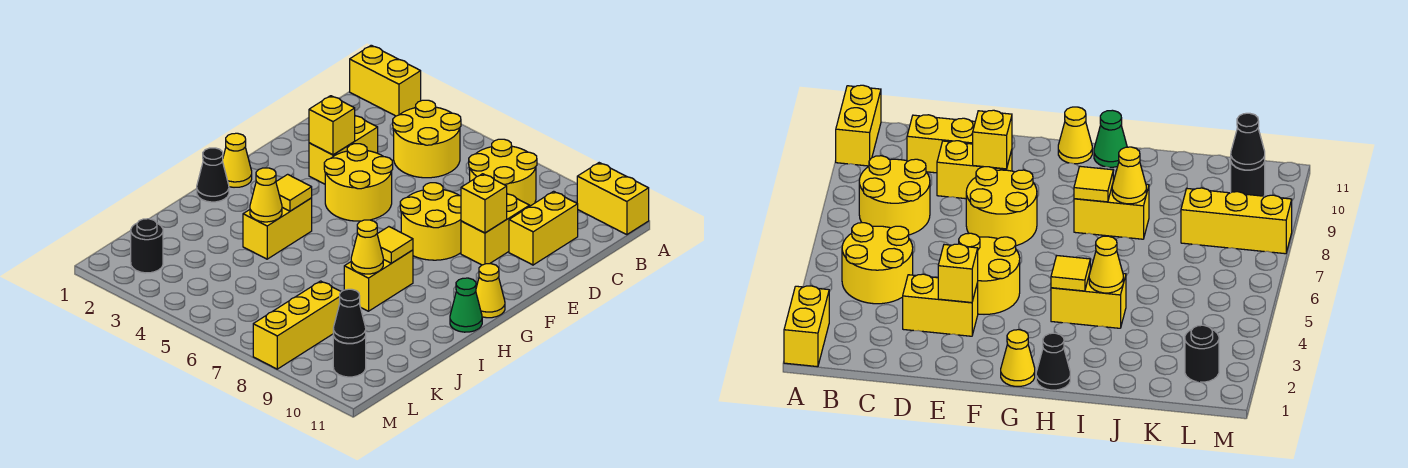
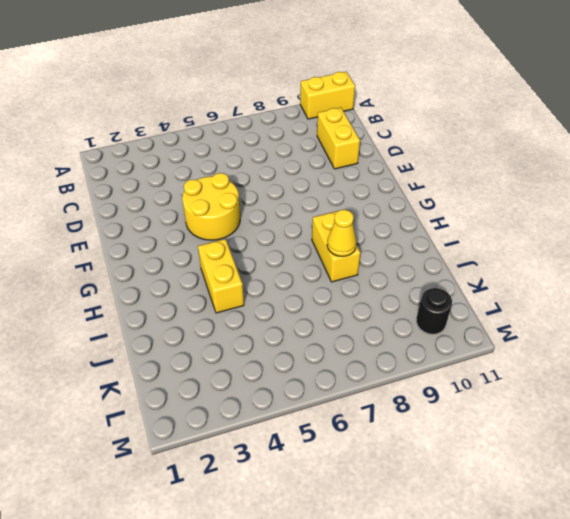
none -> yellow brick A1:A2 level 1
none -> yellow round brick B4:C5 level 1
none -> yellow round brick B7:C8 level 1

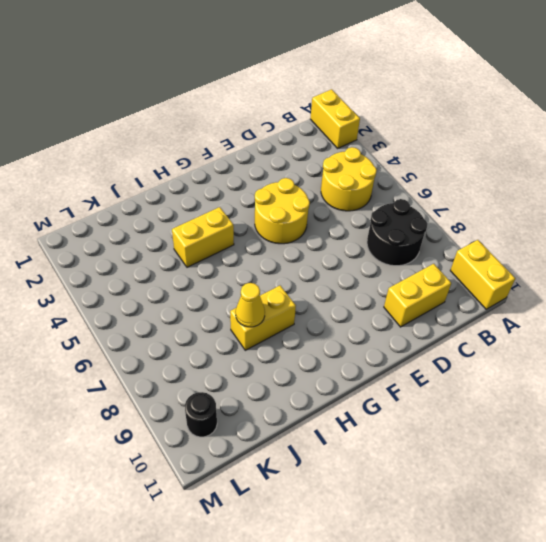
black round brick B7:C8 level 1 -> yellow round brick B7:C8 level 1
none -> yellow brick D3:E3 level 1
none -> yellow brick D9:E9 level 1
none -> yellow round brick E7:F8 level 1

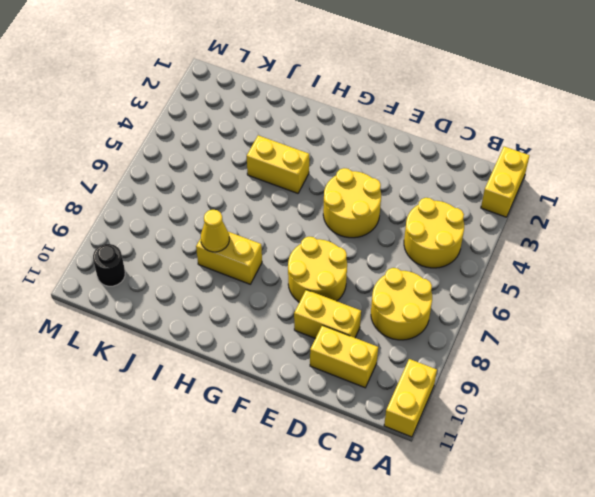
none -> yellow brick D3:E3 level 1
none -> yellow cone G1 level 1
none -> yellow cone G11 level 1

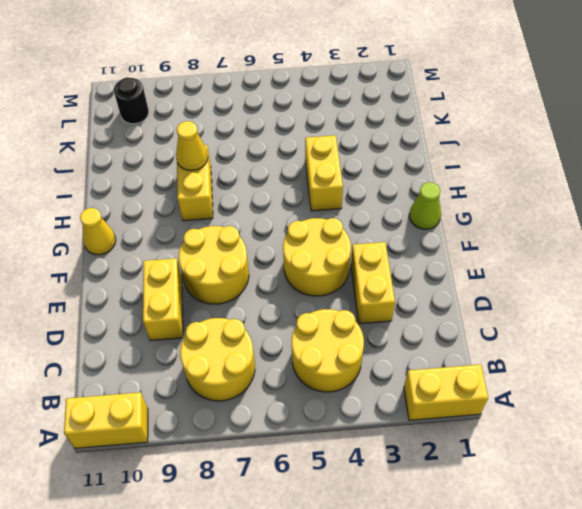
lime cone G1 level 1 -> yellow cone G1 level 1
none -> yellow brick C10:D10 level 1
none -> black cone H1 level 1
none -> green cone H11 level 1

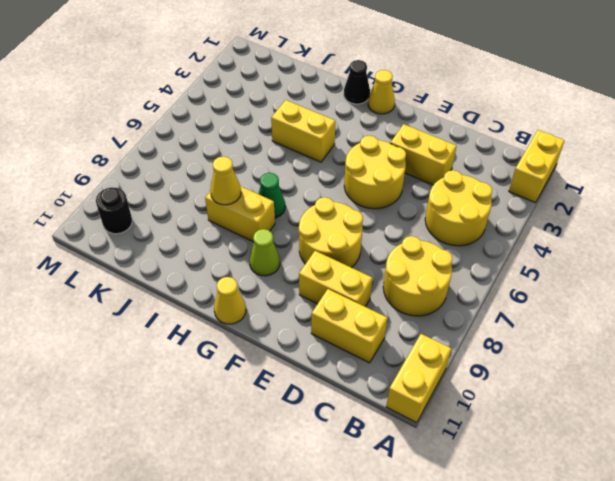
lime cone G9 level 1 -> none
green cone H7 level 1 -> green cone H11 level 1
none -> yellow brick K8:M8 level 1
none -> black round brick L2 level 1
none -> yellow brick E3 level 2

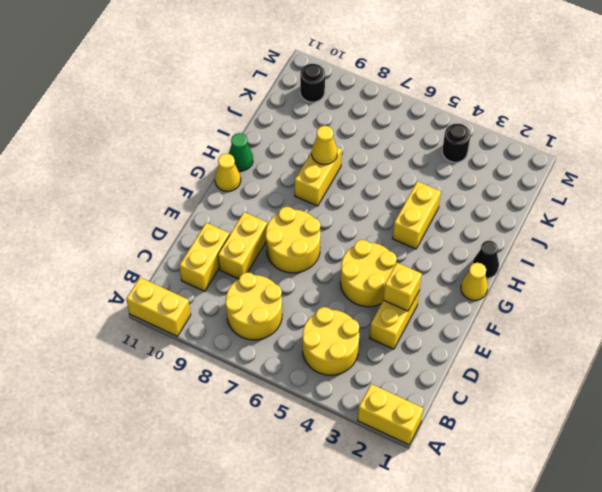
black round brick L4 level 1 -> black round brick L2 level 1
none -> yellow brick K8:M8 level 1
none -> yellow brick E9 level 2
none -> yellow tile H4 level 2

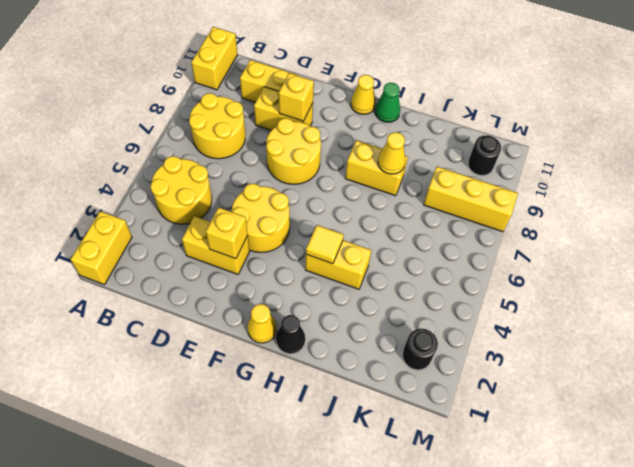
none -> yellow tile H8 level 2
none -> yellow cone I4 level 2
none -> black cone L10 level 2

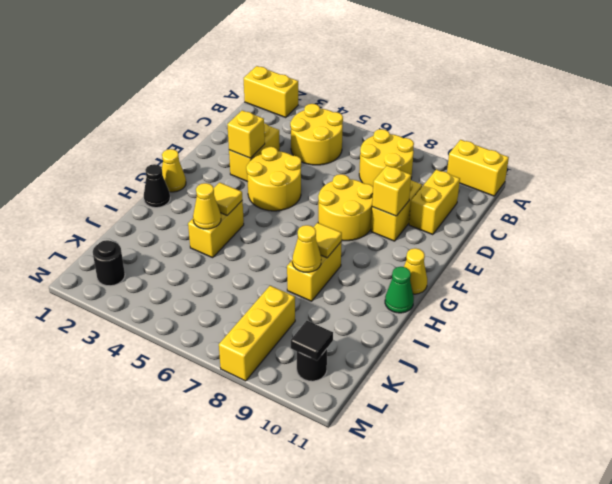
black tile L10 level 2 -> black cone L10 level 2

